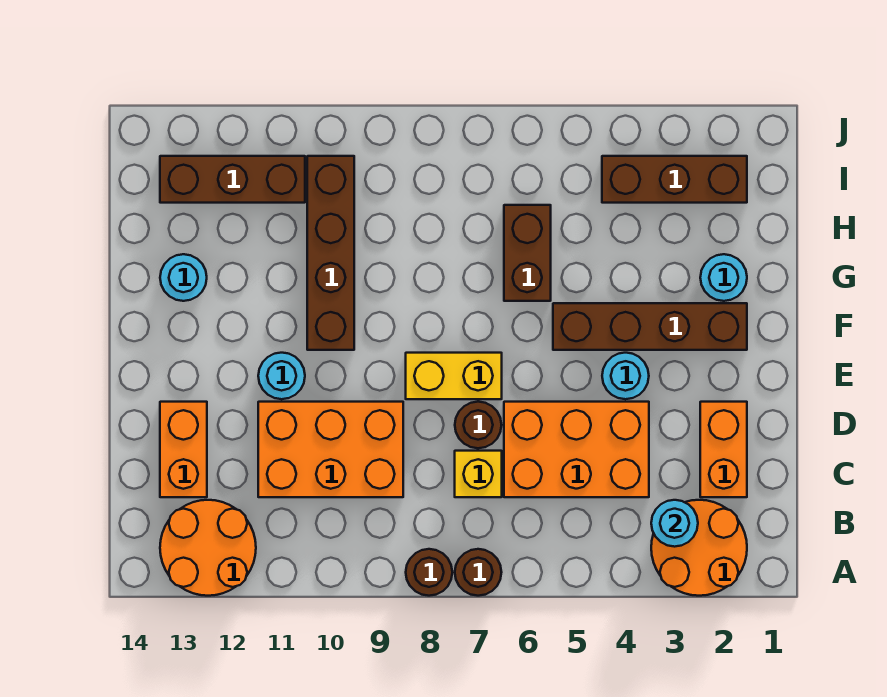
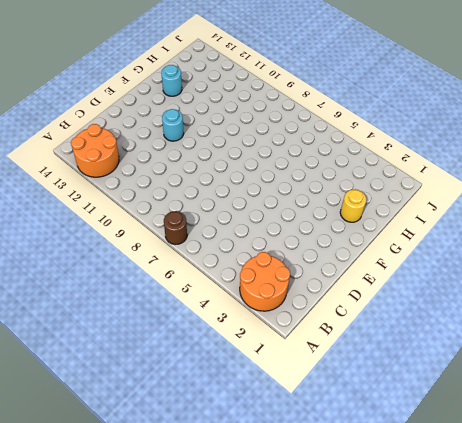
yellow round brick G2 level 1 -> cyan round brick G2 level 1
none -> brown round brick A8 level 1
none -> orange brick C2:D2 level 1
none -> orange brick C4:D6 level 1

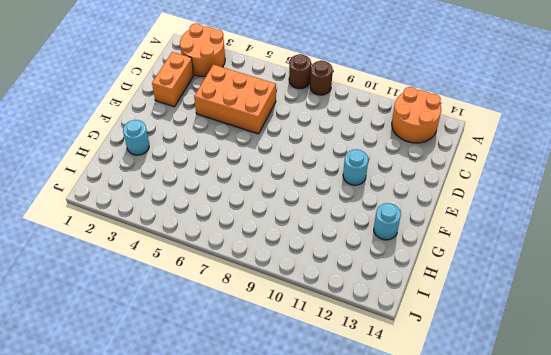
none -> yellow brick C7 level 1
none -> orange brick C9:D11 level 1
none -> orange brick C13:D13 level 1

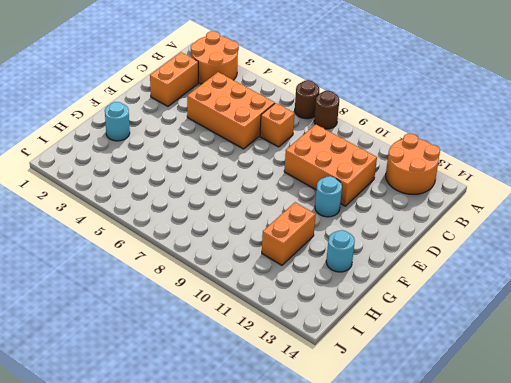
orange brick C7 level 1 -> yellow brick C7 level 1
orange brick G11:H11 level 1 -> orange brick C13:D13 level 1
none -> brown round brick D7 level 1
none -> cyan round brick E4 level 1
none -> yellow brick E7:E8 level 1

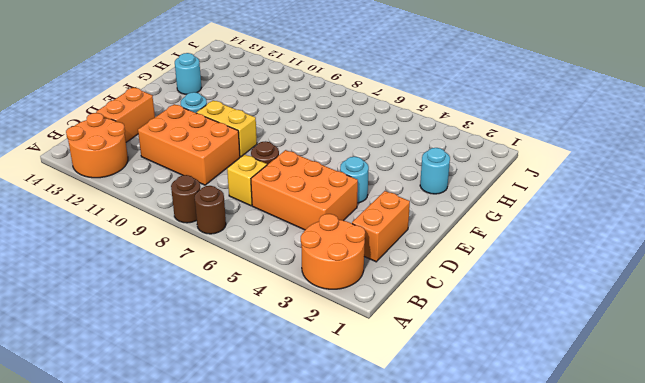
yellow brick E9:E10 level 1 -> yellow brick E7:E8 level 1
none -> brown brick F2:F5 level 1
none -> brown brick F10:I10 level 1
none -> brown brick G6:H6 level 1

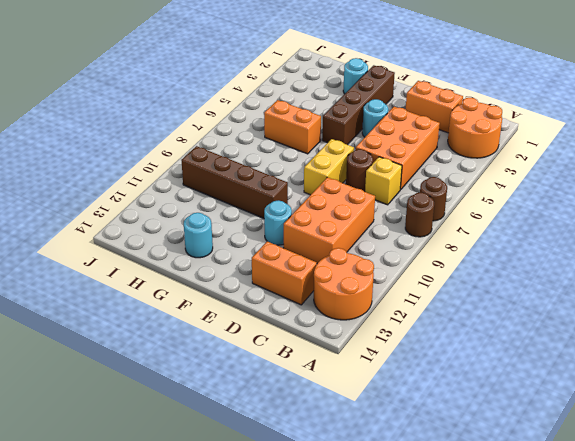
orange brick G6:H6 level 1 -> brown brick G6:H6 level 1
none -> brown brick I2:I4 level 1
none -> brown brick I11:I13 level 1
none -> cyan round brick B3 level 2

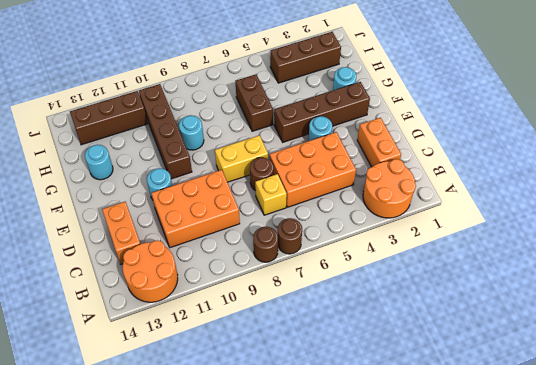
cyan round brick G9 level 1 -> cyan round brick B3 level 2

